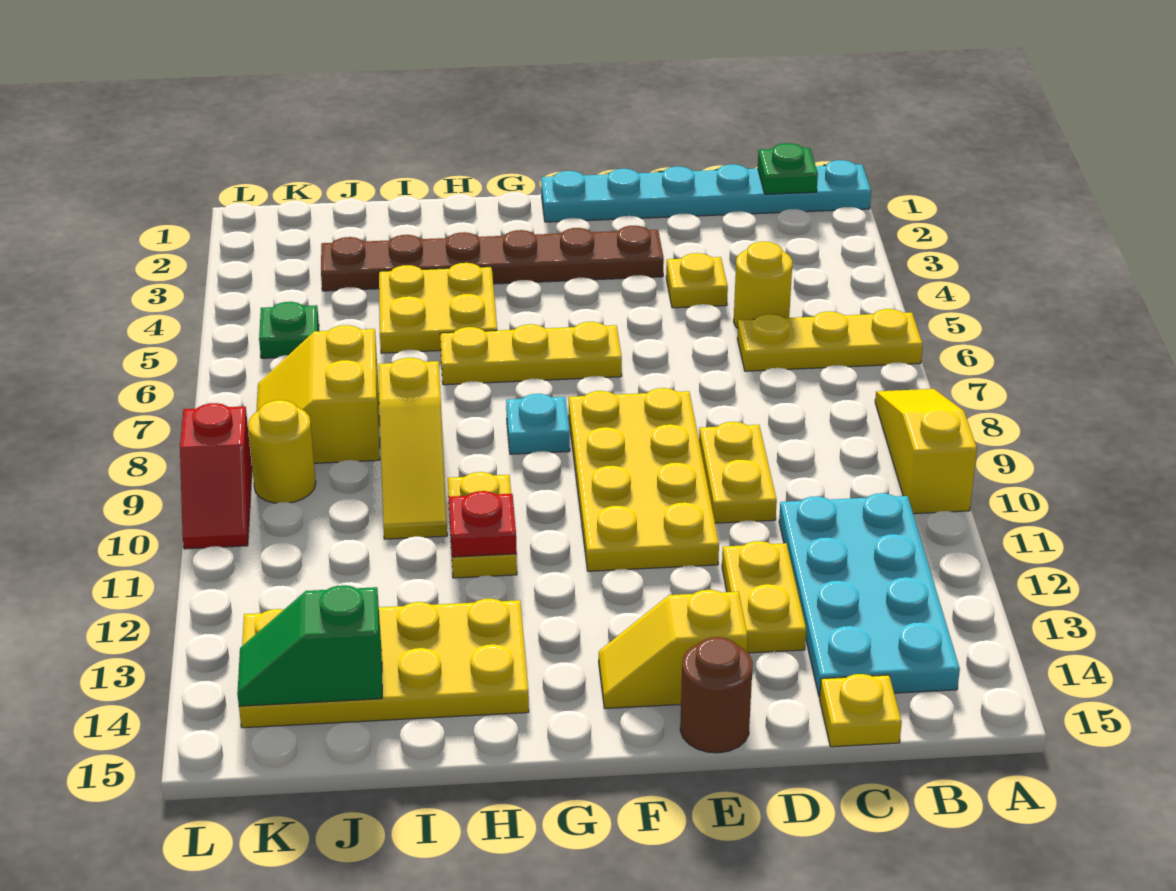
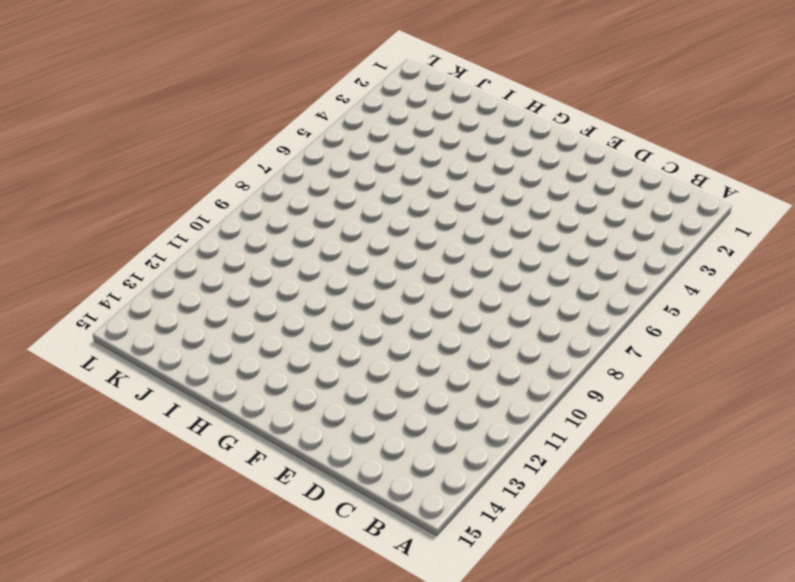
none -> cyan plate A1:F1 level 1
none -> yellow plate A6:C6 level 1
none -> yellow slope A8:A10 level 1 top 10

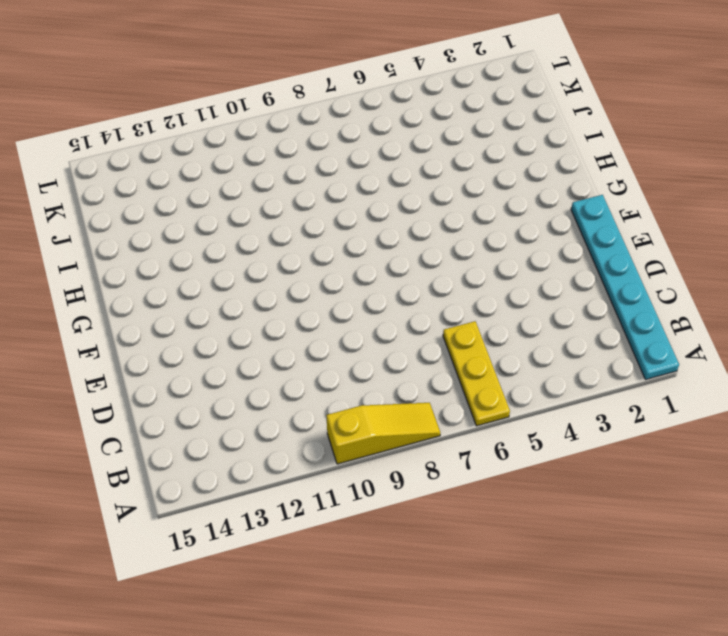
none -> cyan plate B11:C14 level 1
none -> yellow round brick C5 level 1
none -> yellow plate C15 level 1

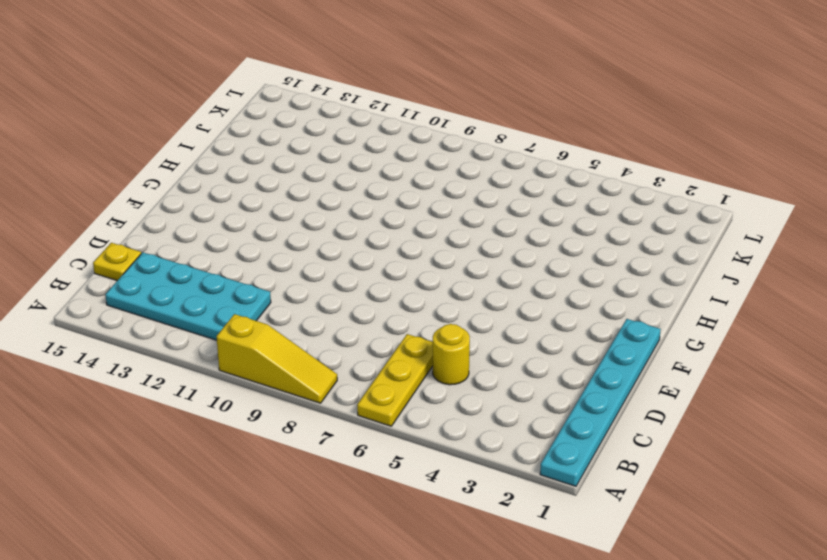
none -> yellow plate D4 level 1
none -> yellow plate D9:D10 level 1
none -> yellow plate D12:D13 level 1

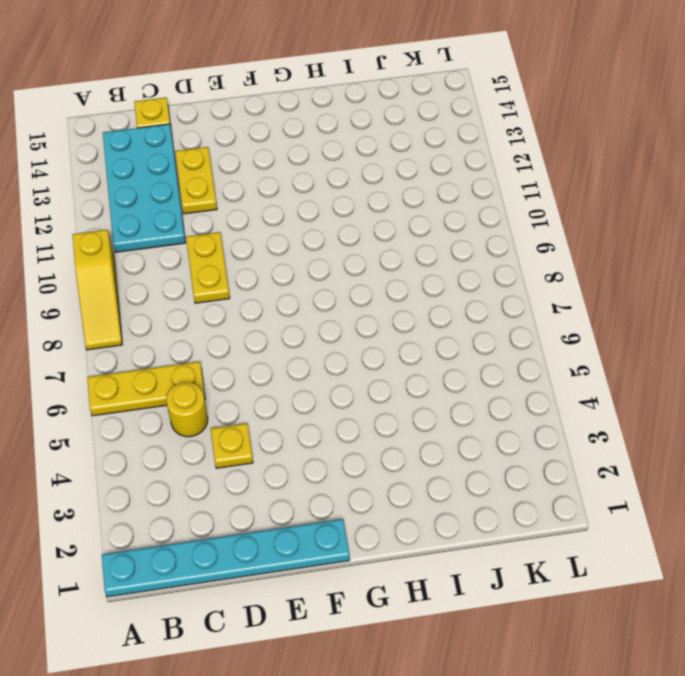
none -> brown plate E3:J3 level 1
none -> yellow plate E8:F11 level 1
none -> yellow slope E14:F14 level 1 top E

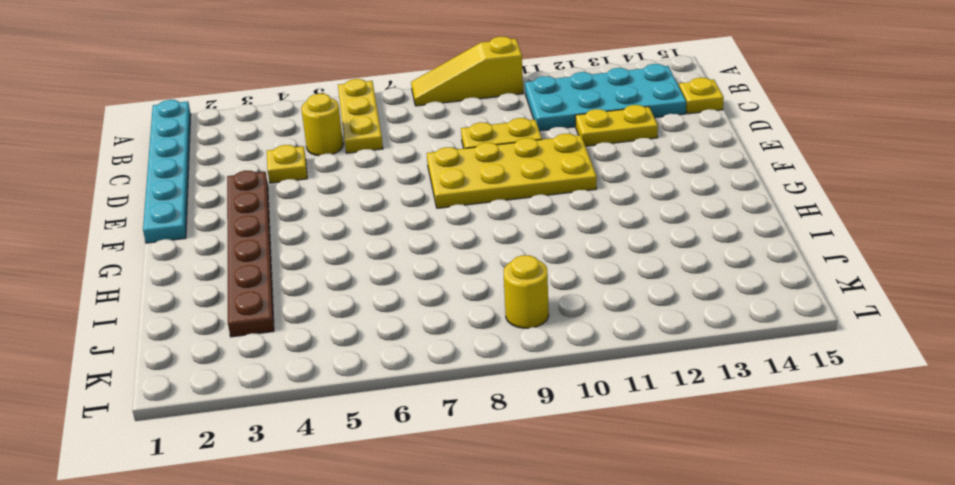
none -> yellow slope E14:F14 level 1 top E
none -> brown round brick E15 level 1
none -> yellow plate F6:H6 level 1

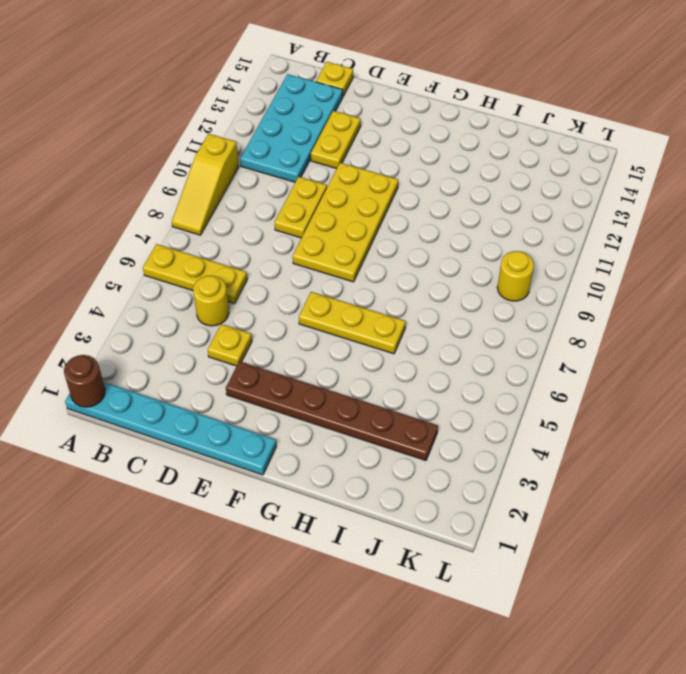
brown round brick A1 level 2 -> brown round brick E15 level 1
none -> yellow slope E14:F14 level 1 top E
none -> cyan plate G8 level 1
none -> yellow plate H4:I5 level 1

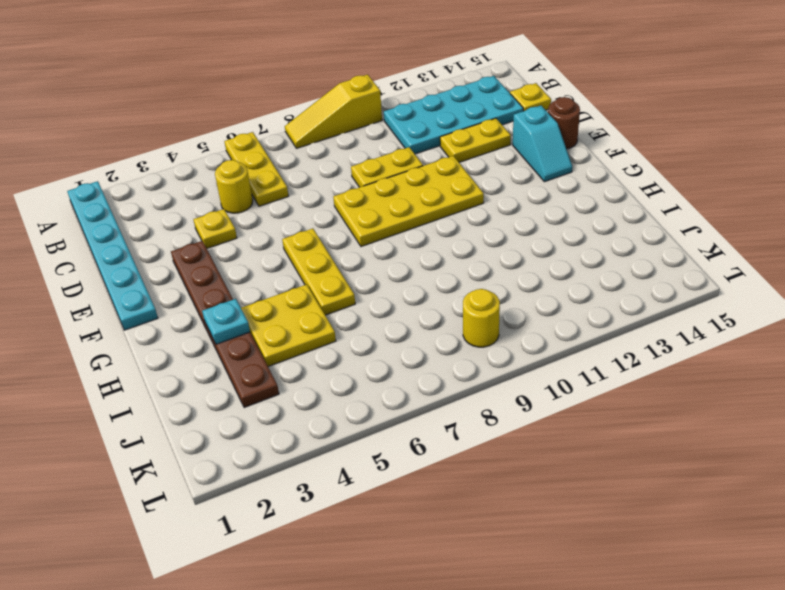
cyan slope E14:F14 level 1 top E -> yellow slope E14:F14 level 1 top E
cyan plate H3 level 2 -> cyan plate G8 level 1
none -> yellow plate H10:H11 level 1
none -> yellow plate H13:K14 level 1
none -> yellow slope I8:I10 level 1 top 8

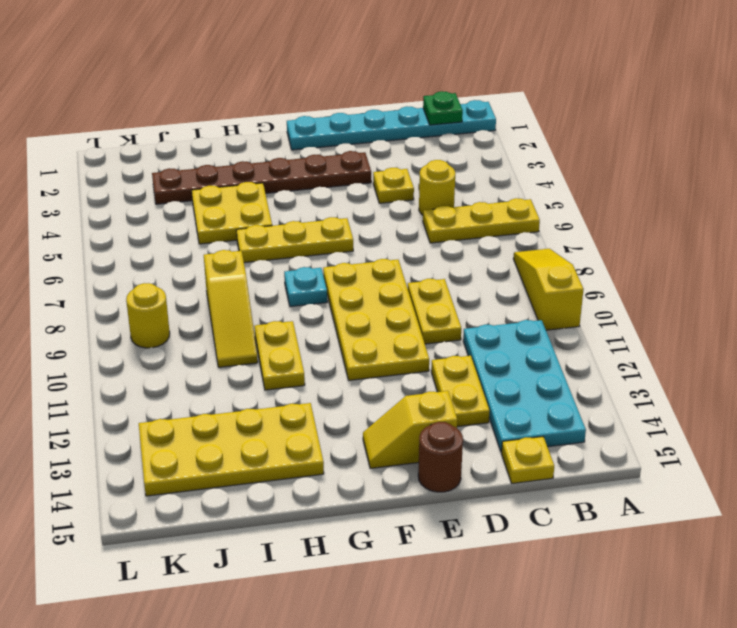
none -> yellow slope J7:K8 level 1 top J
none -> green plate K5 level 1
none -> red slope L9:L10 level 1 top 9

